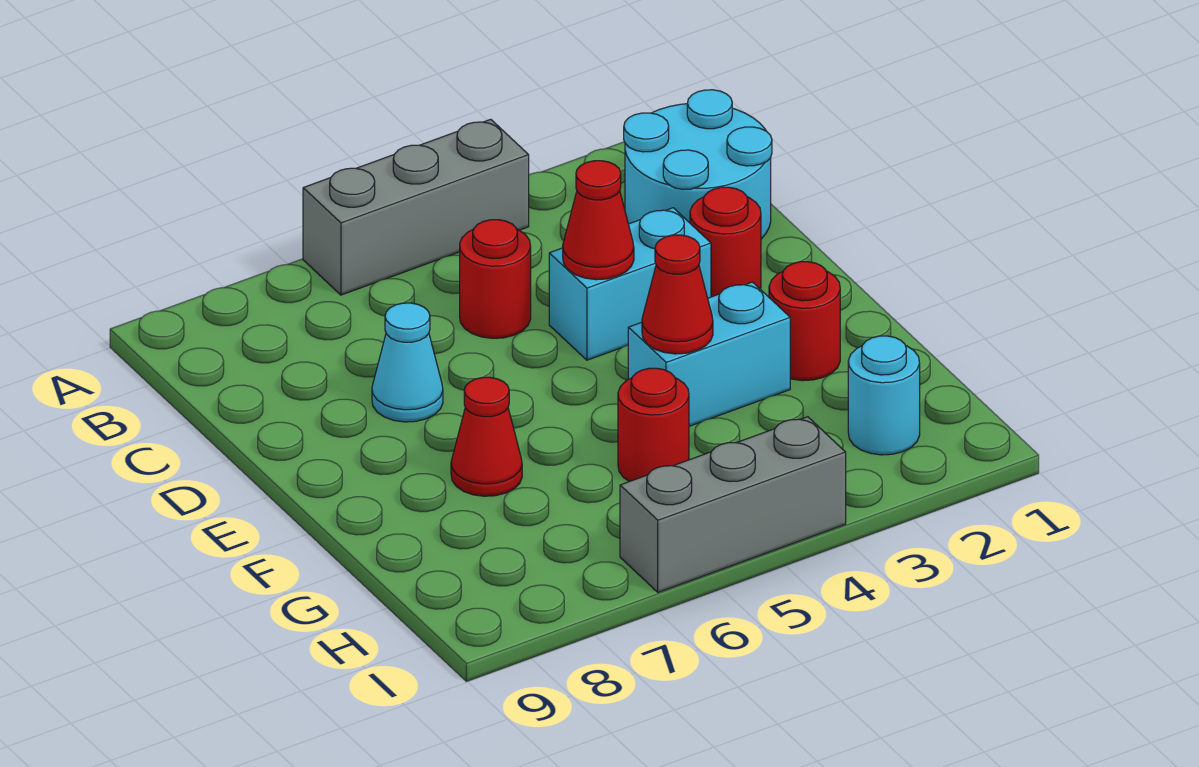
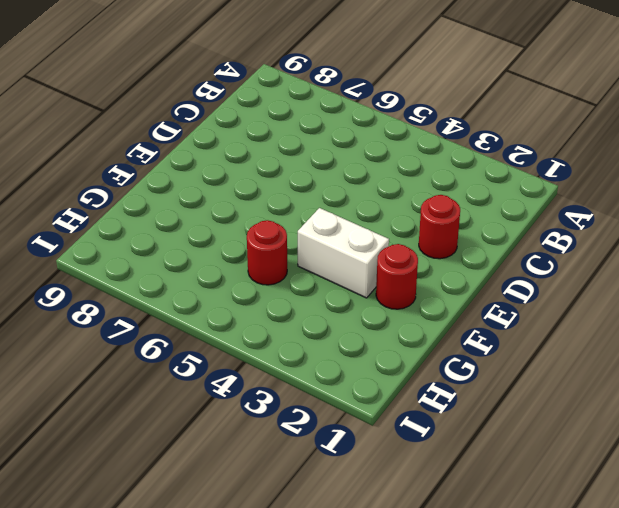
white brick F3:F4 level 1 -> cyan brick F3:F4 level 1
none -> grey brick A4:A6 level 1
none -> cyan round brick B1:C2 level 1
none -> red round brick C5 level 1

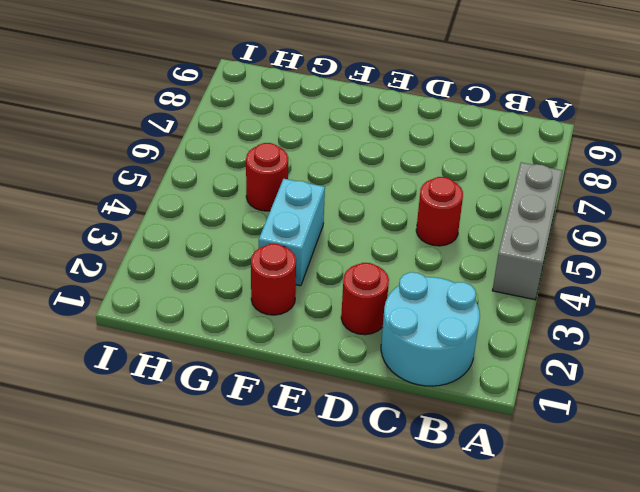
none -> cyan brick D3:D4 level 1
none -> cyan cone D7 level 1
none -> red cone F7 level 1

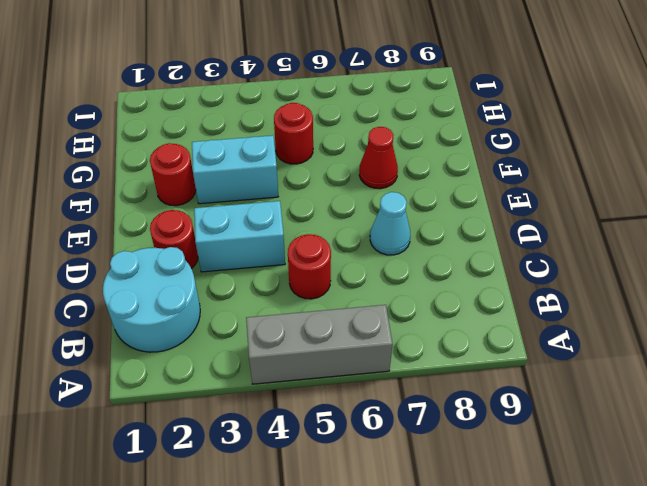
none -> cyan round brick H2 level 1
none -> grey brick I4:I6 level 1
none -> red cone D4 level 2

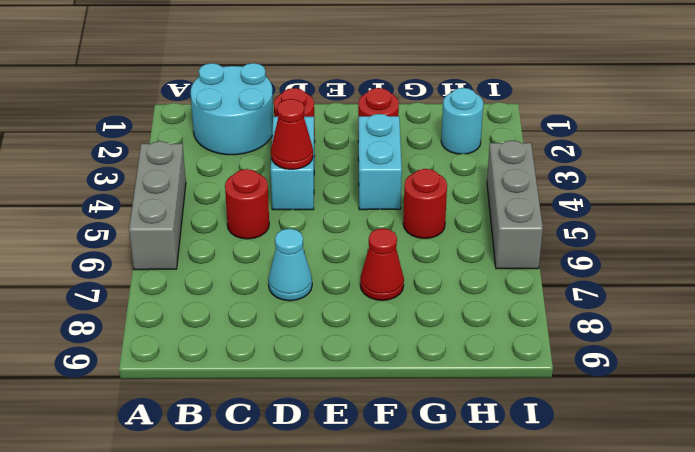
none -> red cone F4 level 2

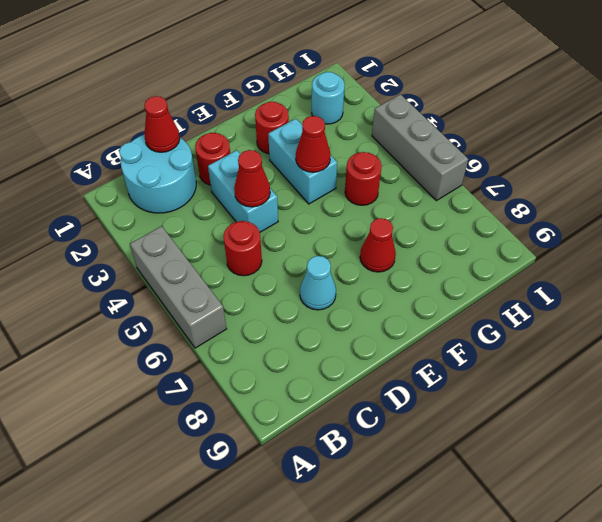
red cone C1 level 2 -> none

